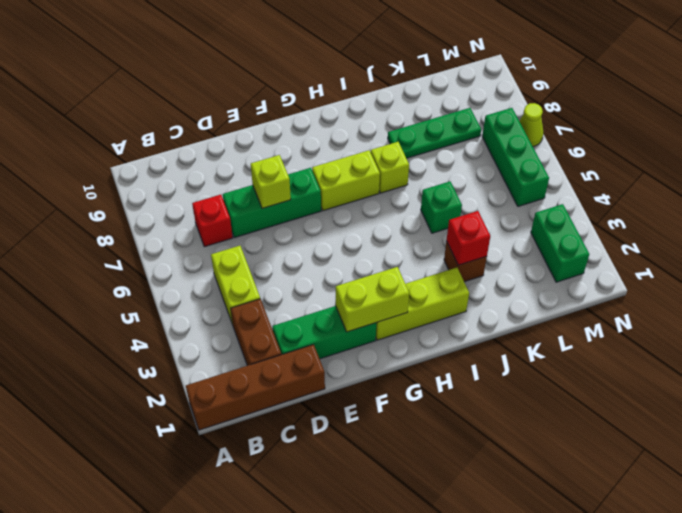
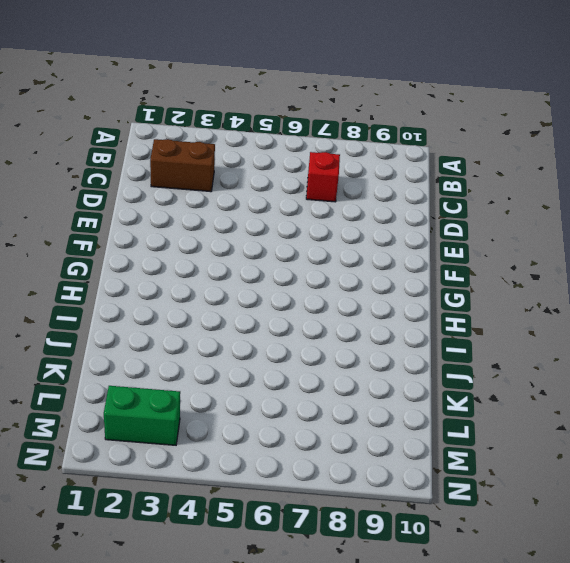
none -> brown brick A1:D1 level 1
none -> lime brick C4:C5 level 1
none -> green brick D2:F2 level 1

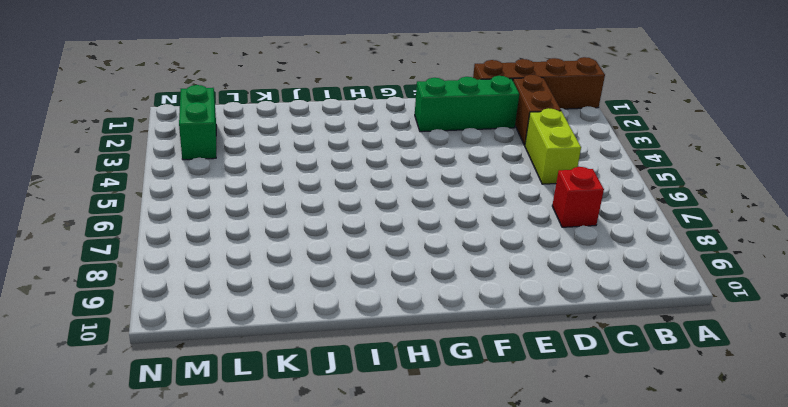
none -> green brick D7:F7 level 1
none -> lime brick G2:I2 level 1
none -> lime brick G7:H7 level 1

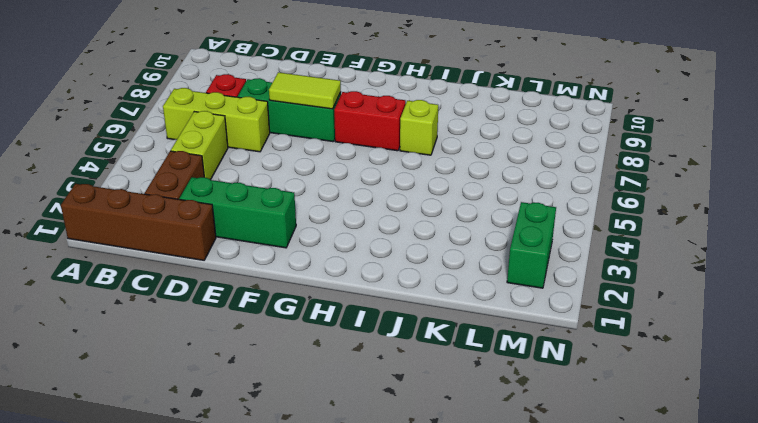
lime brick B6:D6 level 1 -> lime brick G2:I2 level 1
lime tile E7:F7 level 2 -> lime brick E7 level 2
red brick G7:H7 level 1 -> lime brick G7:H7 level 1
none -> brown brick J3 level 1
none -> green brick J5 level 1
none -> green plate J8:L8 level 1

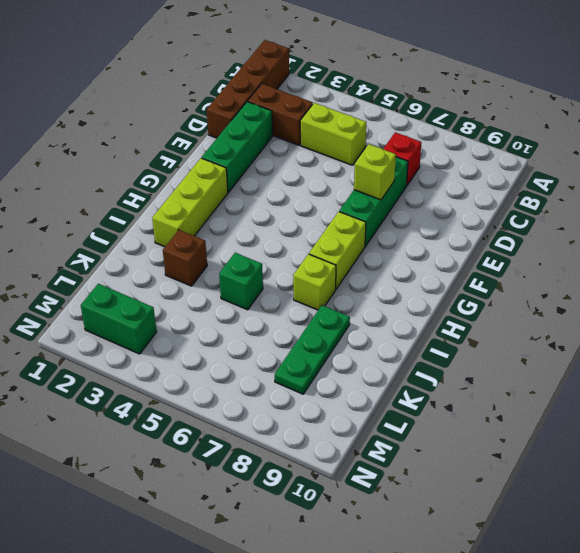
none -> green brick M5:M7 level 1
none -> lime cone N7 level 1
none -> lime brick F2:G2 level 2

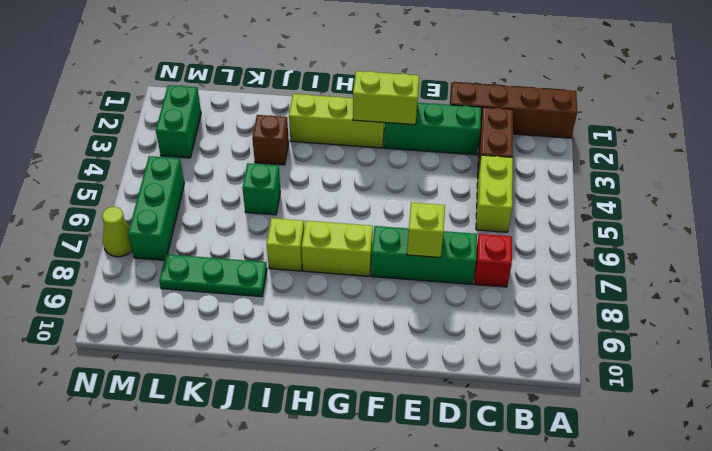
none -> red brick J3 level 2

